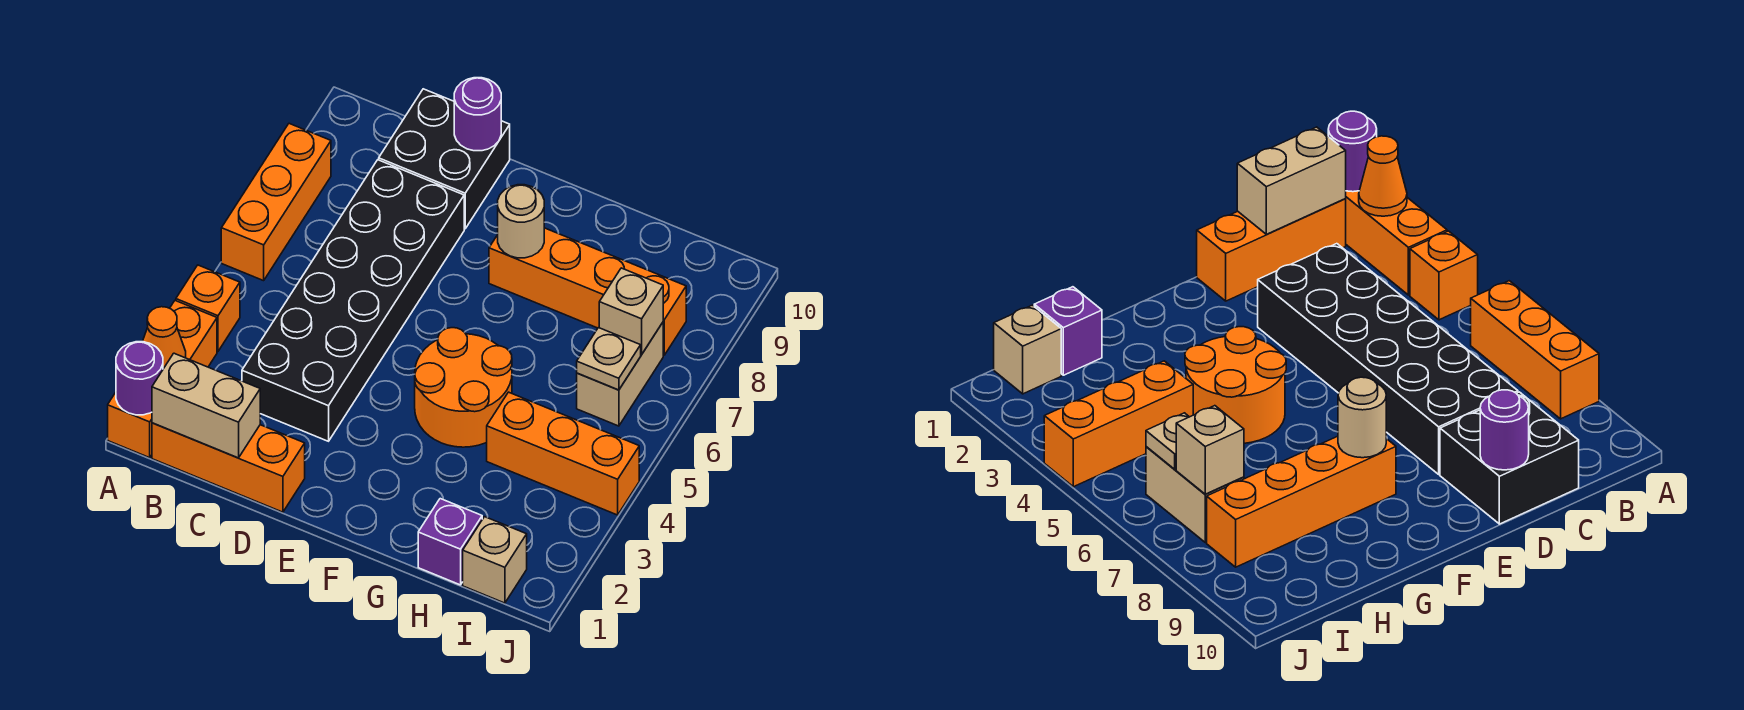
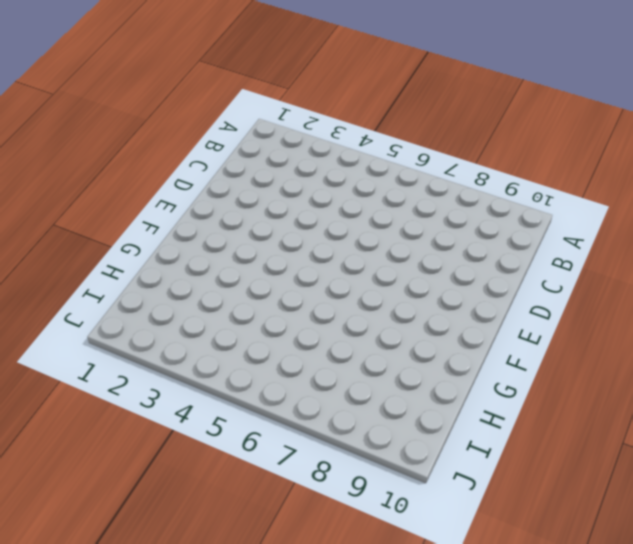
none -> orange brick A1:A3 level 1
none -> orange brick A4 level 1
none -> orange brick A6:A8 level 1

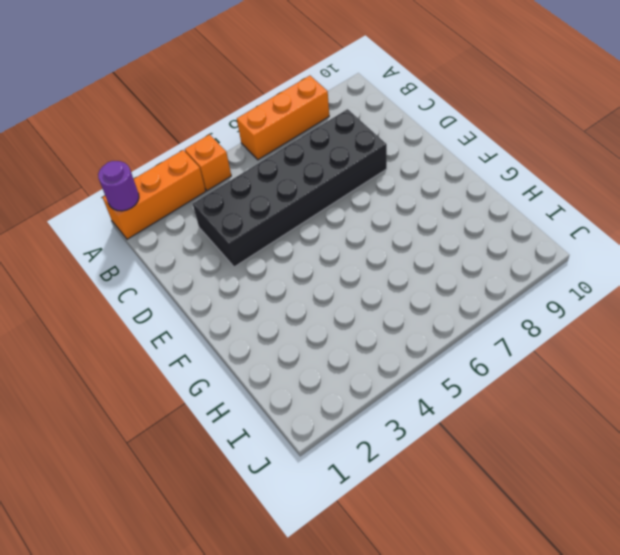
none -> orange brick B1:D1 level 1
none -> black brick C9:D10 level 1
none -> orange round brick F4:G5 level 1

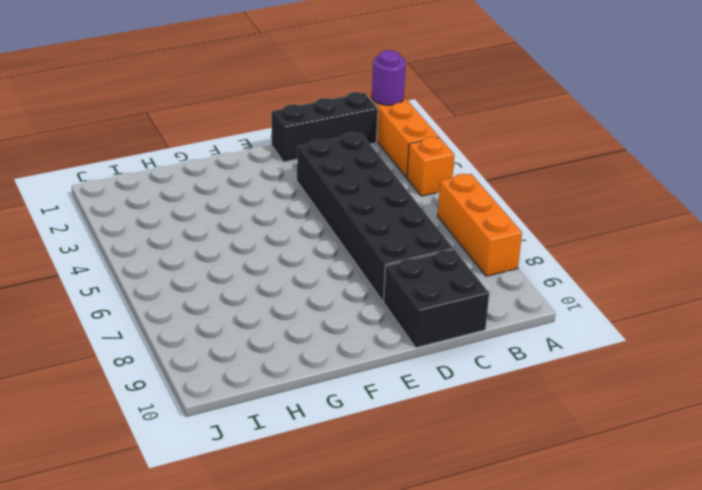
black brick B1:D1 level 1 -> orange brick B1:D1 level 1
none -> orange round brick F4:G5 level 1
none -> orange brick F8:I8 level 1
none -> purple brick H1 level 1

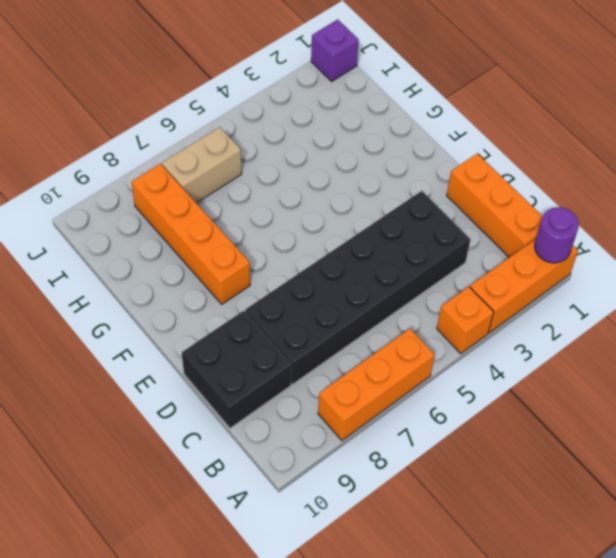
purple brick J1 level 1 -> purple brick H1 level 1
none -> orange round brick F4:G5 level 1
none -> orange brick H4:J4 level 1
none -> tan brick I1 level 1

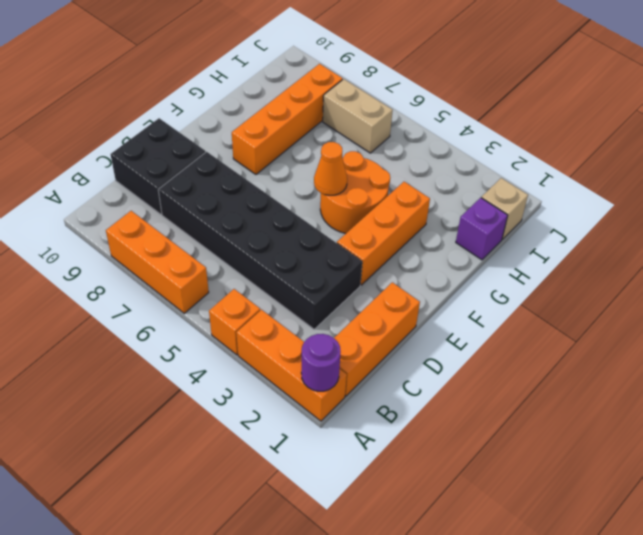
orange brick E3:G3 level 1 -> orange brick H4:J4 level 1
orange cone F5 level 2 -> orange cone A2 level 2
none -> tan brick B1:C1 level 2
none -> purple round brick D10 level 2
none -> tan round brick F8 level 2

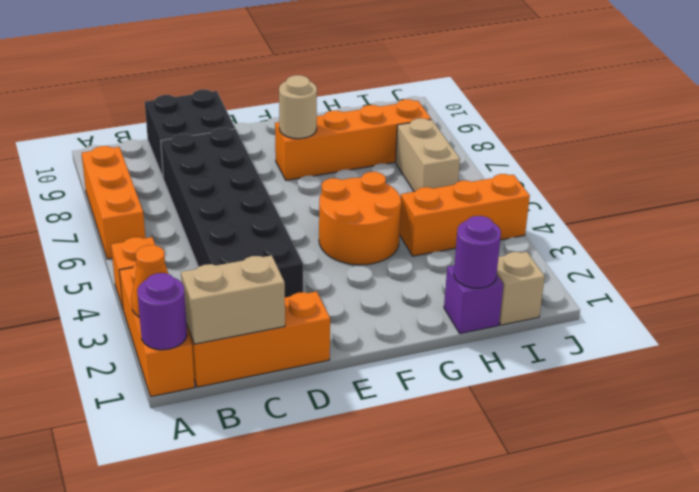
purple round brick H1 level 2 -> purple round brick D10 level 2
none -> tan plate I6 level 2
none -> tan brick I7 level 2

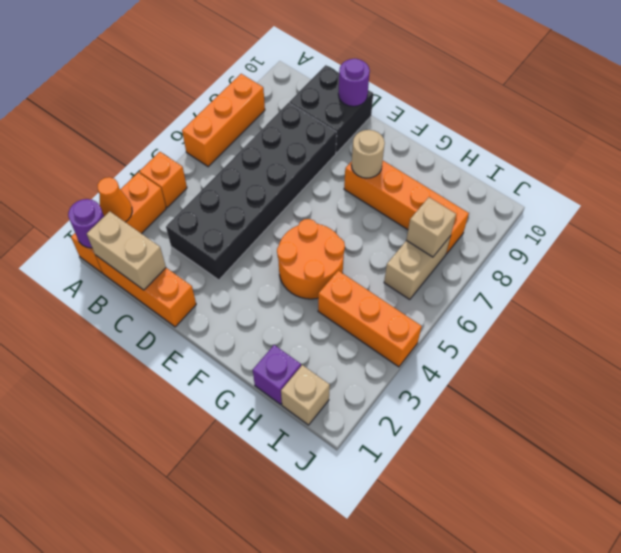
none -> tan plate I6 level 2

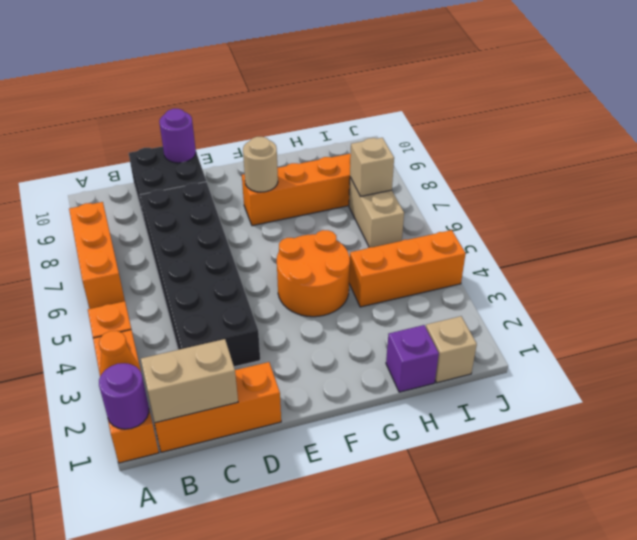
none -> tan plate I6 level 2

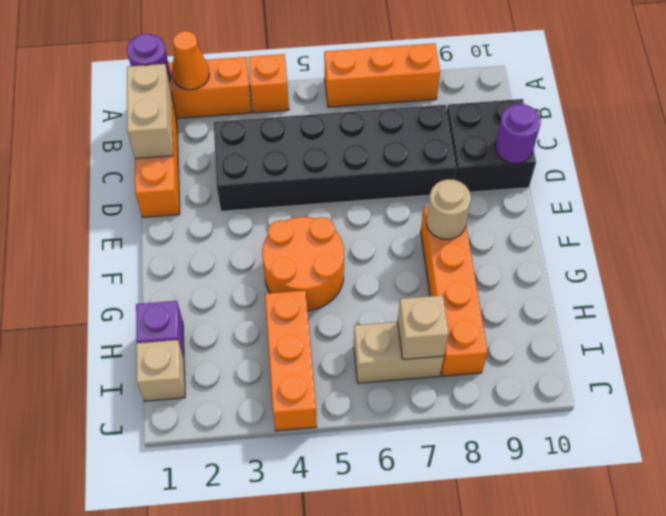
none -> tan plate I6 level 2

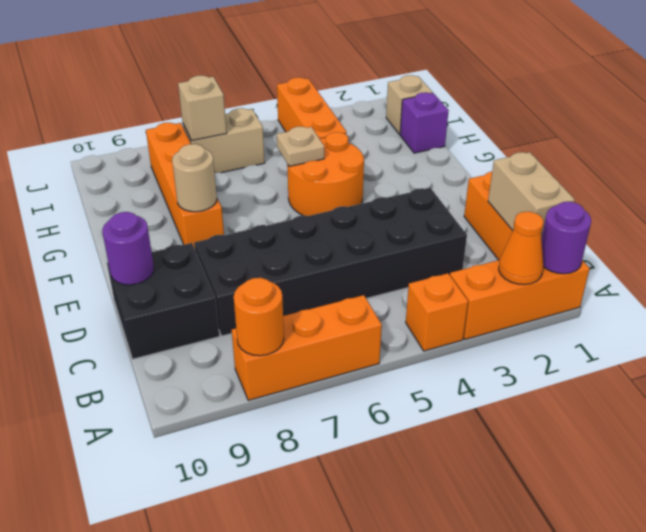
orange round brick A8 level 2 -> none
tan plate G5 level 2 -> tan plate I6 level 2

